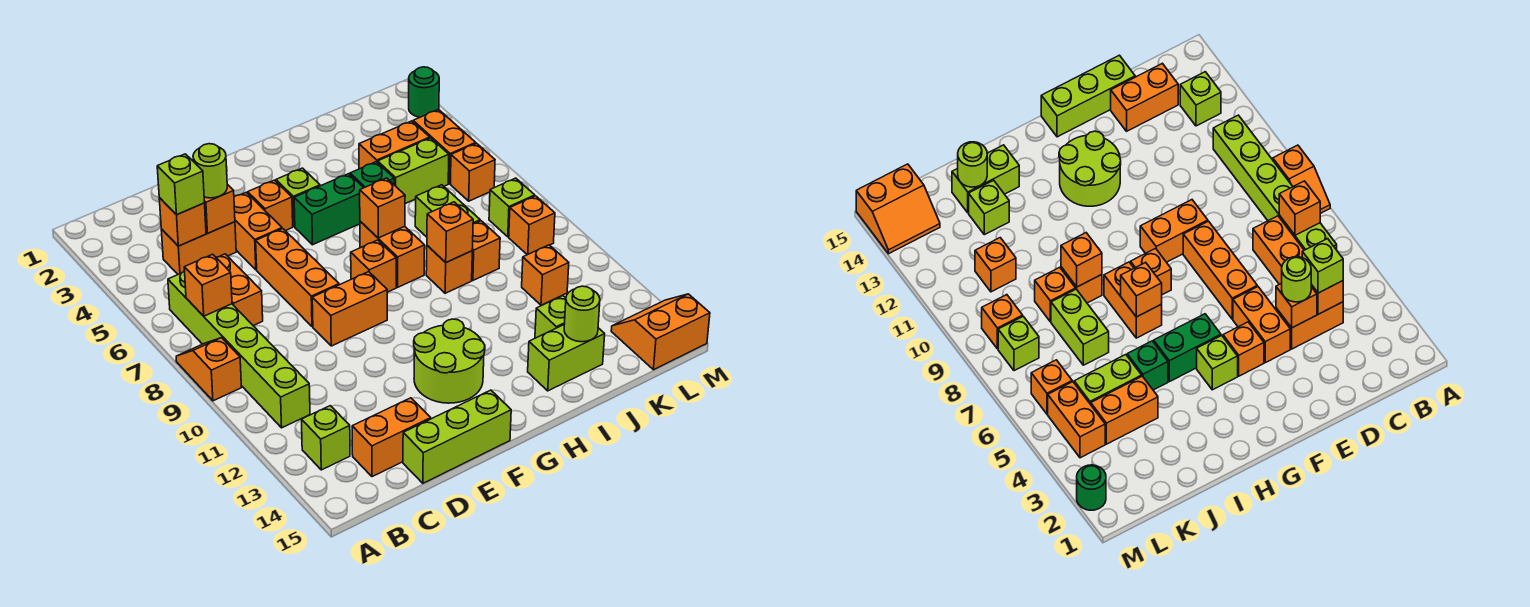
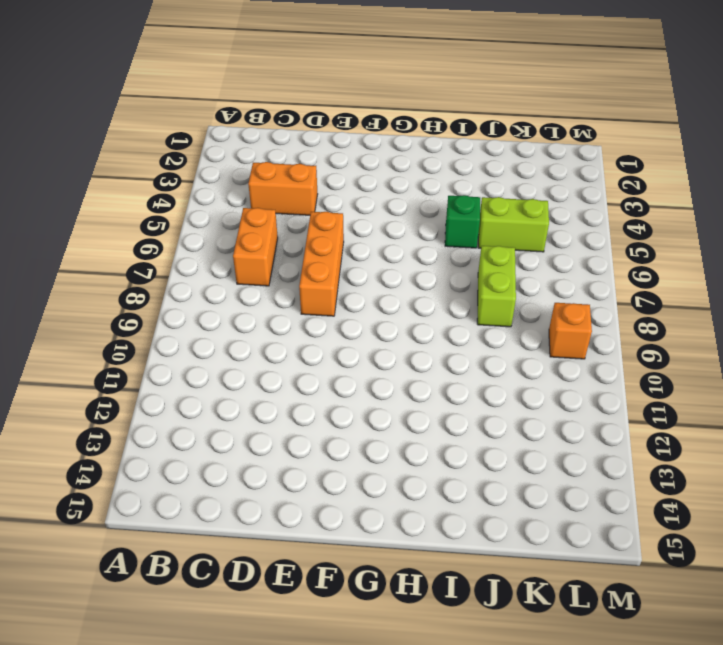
none -> orange slope A8:A9 level 1 top 9
none -> lime brick B6:B11 level 1
none -> lime brick B13 level 1
none -> orange brick C14:D14 level 1

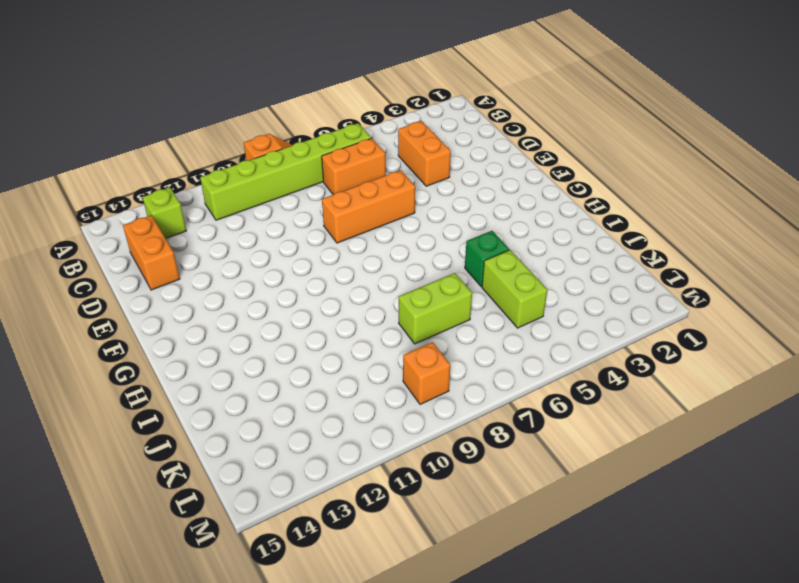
none -> lime brick D15:F15 level 1
none -> orange brick E4:E5 level 1
none -> orange brick E9:F9 level 1
none -> orange brick F4 level 1

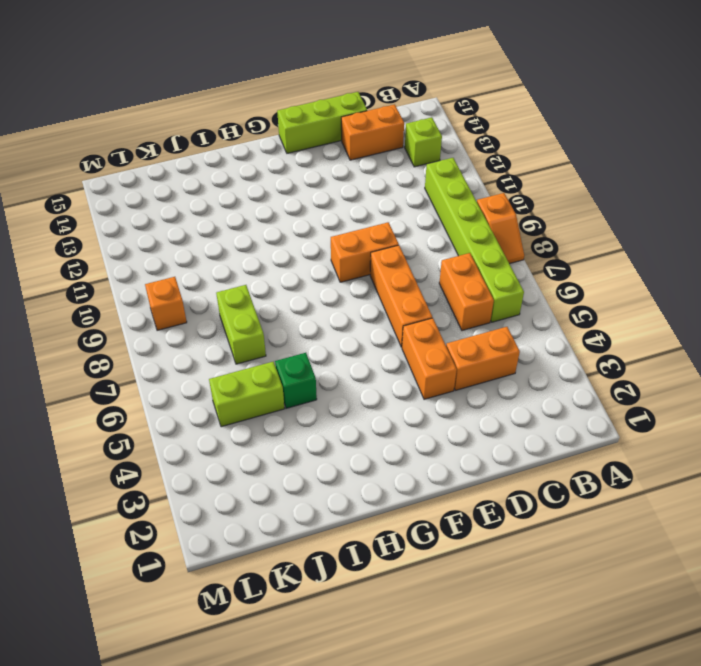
none -> orange brick F4 level 1
none -> lime round brick F12:G13 level 1
none -> lime brick G4 level 1
none -> green brick G5:H5 level 1

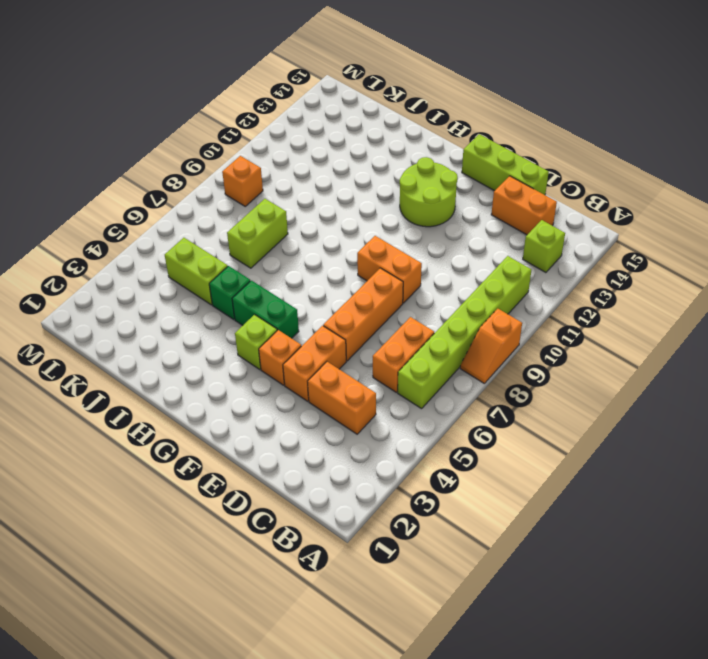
none -> orange brick G8 level 1
none -> orange brick H7:H8 level 1
none -> orange brick I9 level 1
none -> lime brick I14:J14 level 1

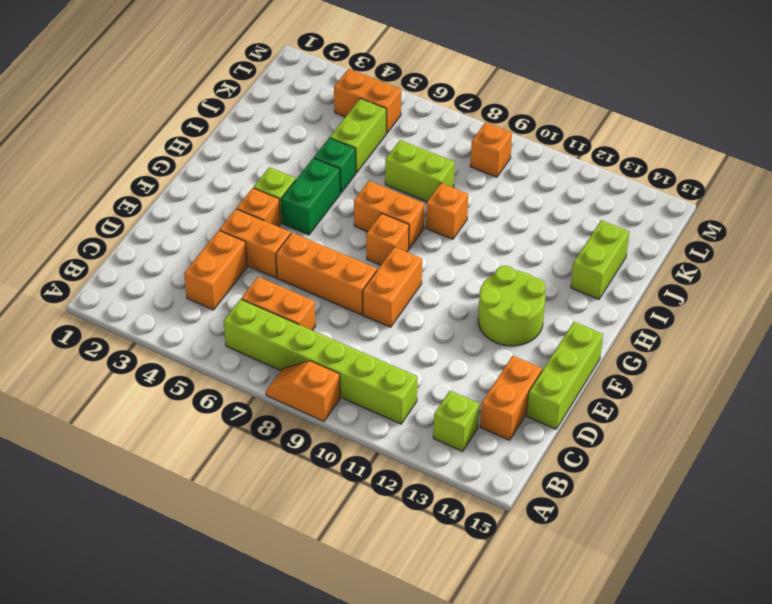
none -> orange brick J4:K4 level 1
none -> orange brick J9 level 1
none -> lime brick J13 level 1
none -> orange brick K11 level 1

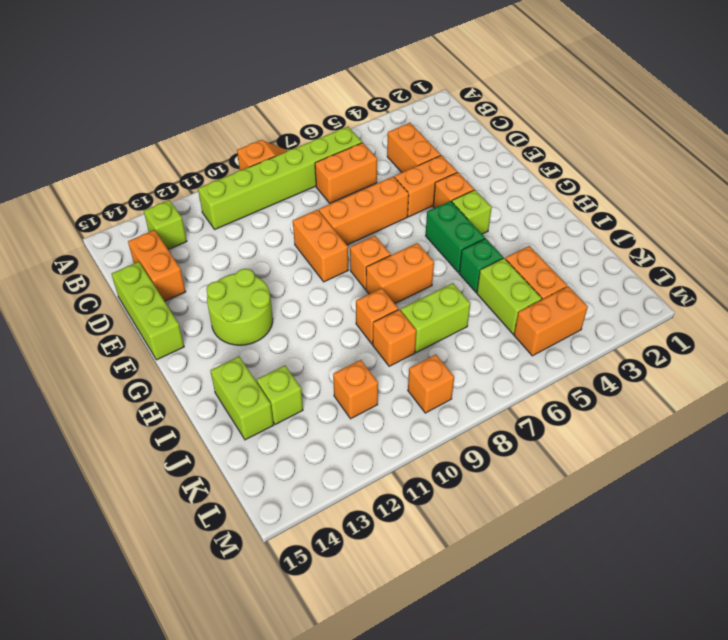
none -> orange brick L6 level 1
none -> lime brick L8 level 1
none -> orange slope L14:M15 level 1 top 15
none -> green round brick M2 level 1

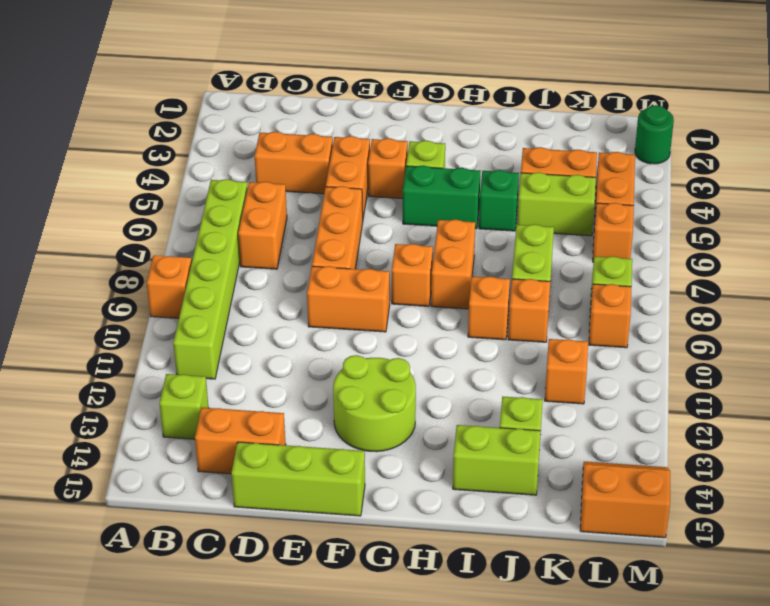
none -> orange brick B7 level 2
none -> orange brick C4 level 2
none -> orange brick D4 level 2
none -> orange brick H7 level 2

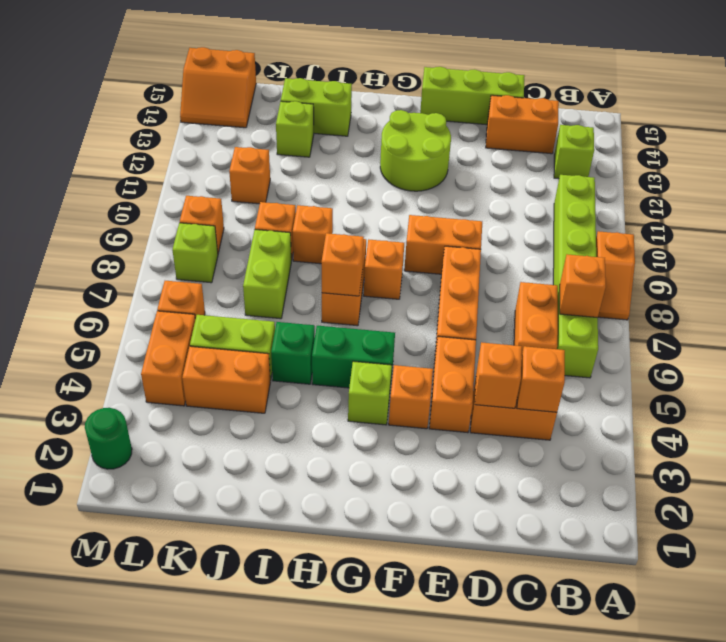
none -> orange brick I9 level 2
none -> lime round brick J14 level 2
none -> lime brick C4 level 3
none -> lime round brick D4 level 3

